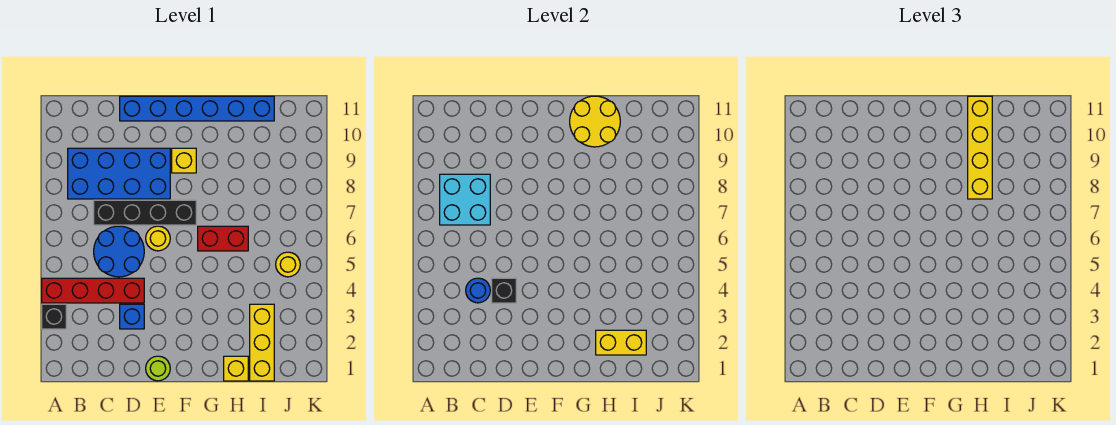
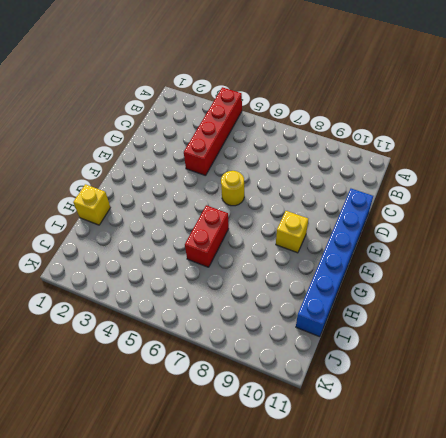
none -> black brick A3 level 1
none -> blue brick B8:E9 level 1
none -> blue round brick C5:D6 level 1

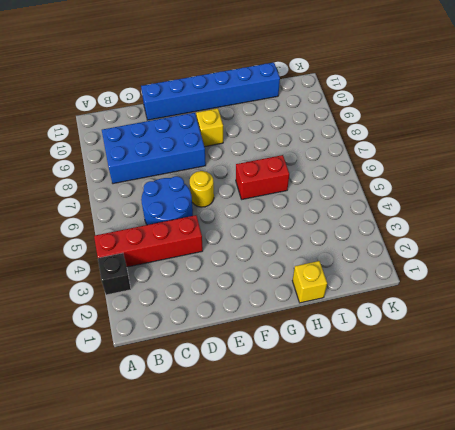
none -> black brick C7:F7 level 1
none -> blue brick D3 level 1
none -> lime round brick E1 level 1

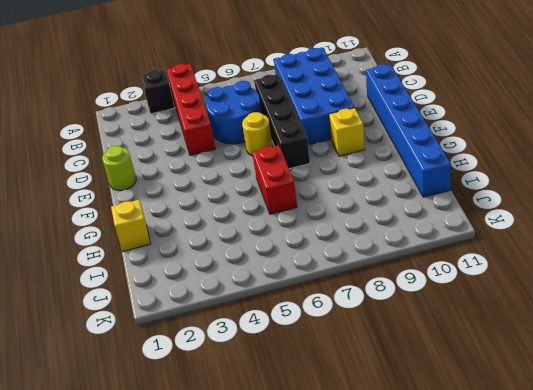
none -> blue brick D3 level 1
none -> yellow brick I1:I3 level 1
none -> yellow round brick J5 level 1

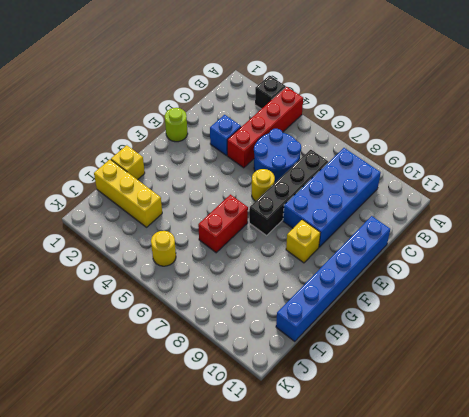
none -> cyan brick B7:C8 level 2
none -> blue round brick C4 level 2
none -> black brick D4 level 2

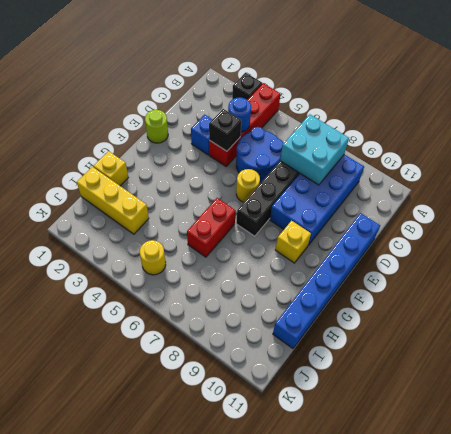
none -> yellow round brick G10:H11 level 2
none -> yellow brick H2:I2 level 2
none -> yellow brick H8:H11 level 3

